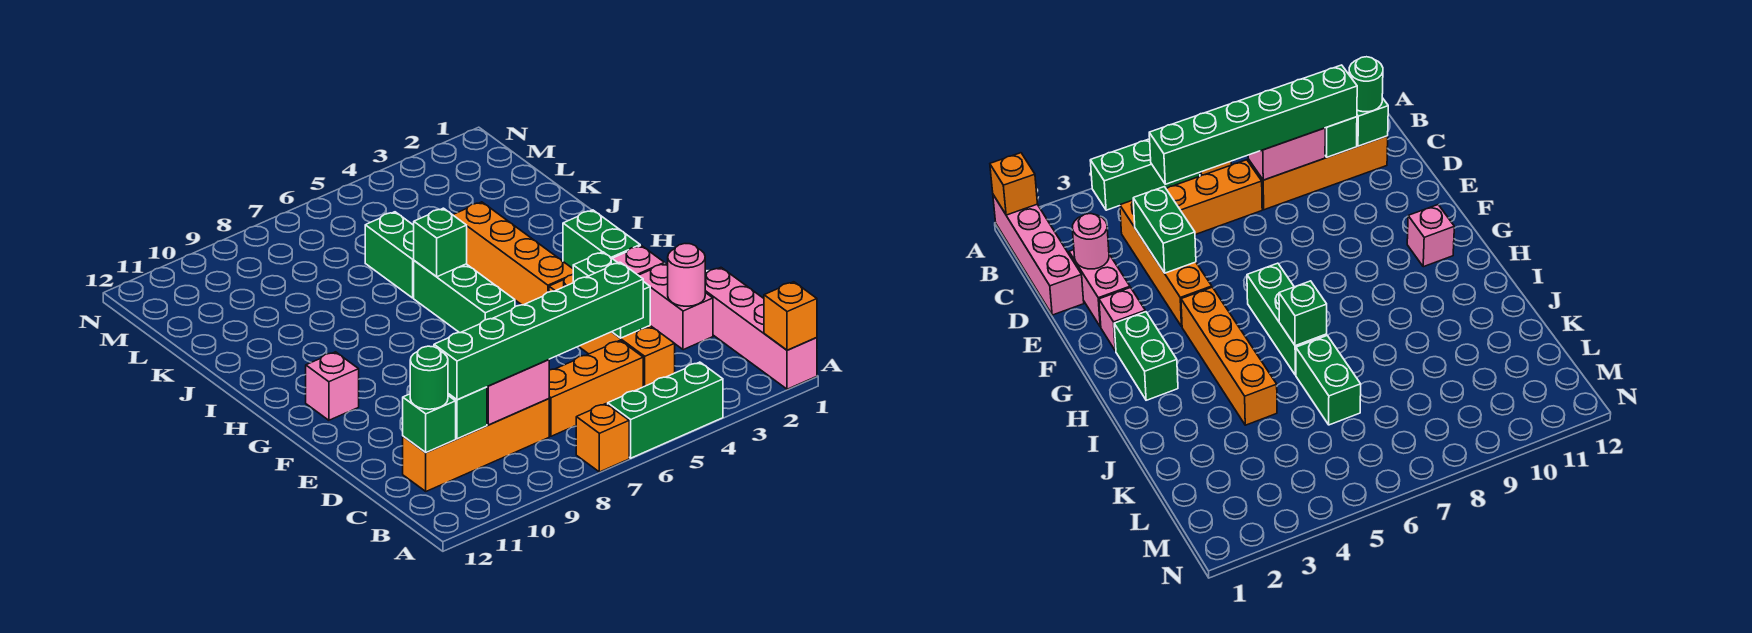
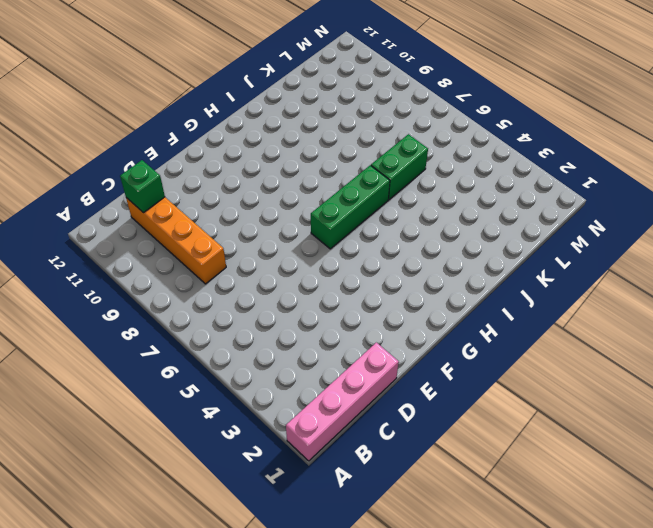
none -> green brick A4:A6 level 1
none -> orange brick A7 level 1
none -> orange brick C4:F4 level 1

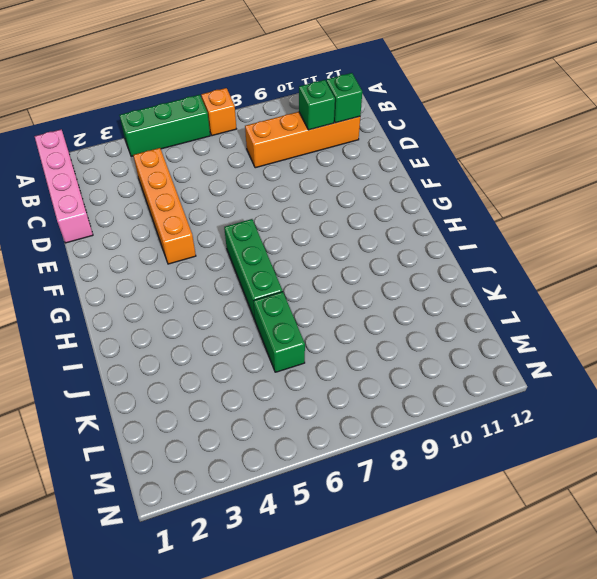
none -> orange brick C5:C7 level 1
none -> pink brick D2:E2 level 1
none -> pink brick F2 level 1

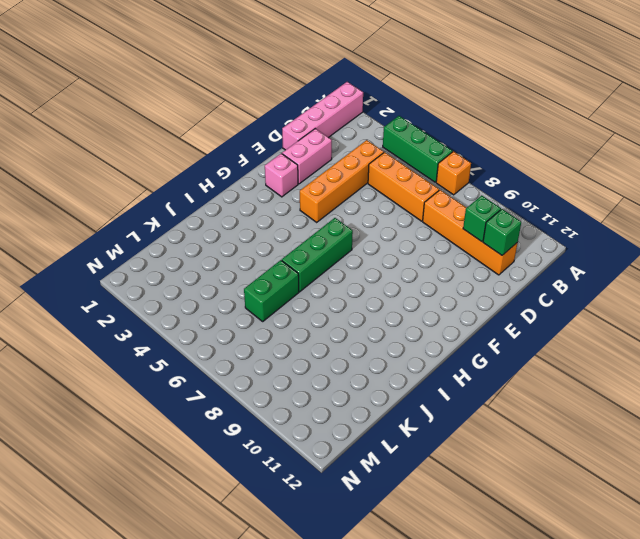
none -> green brick G2:H2 level 1
none -> orange brick G4:J4 level 1
none -> pink brick G11 level 1

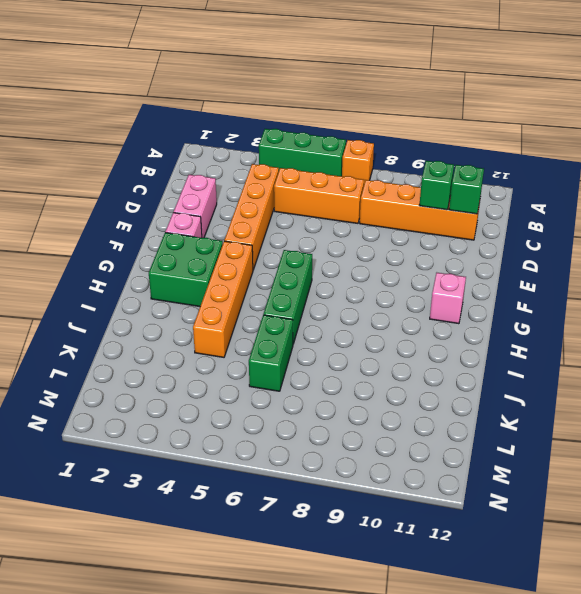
green brick G2:H3 level 1 -> green brick G2:H2 level 1
none -> pink brick A1:D1 level 1
none -> orange brick A1 level 2
none -> pink brick C8:C9 level 2

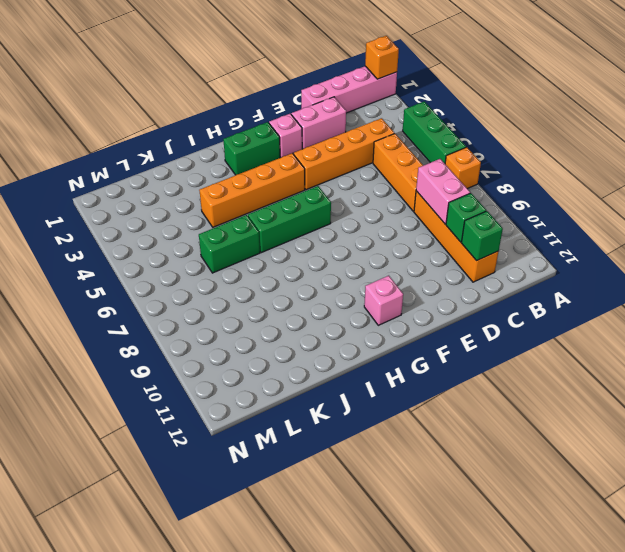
none -> pink round brick D2 level 2
none -> green brick D4:E4 level 2
none -> green brick I6 level 2

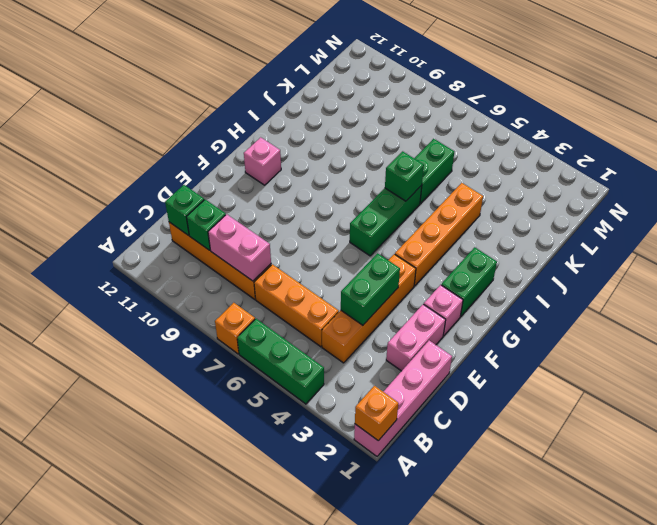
none -> pink round brick D2 level 2
none -> green brick C5:C10 level 3
none -> green round brick C11 level 3

